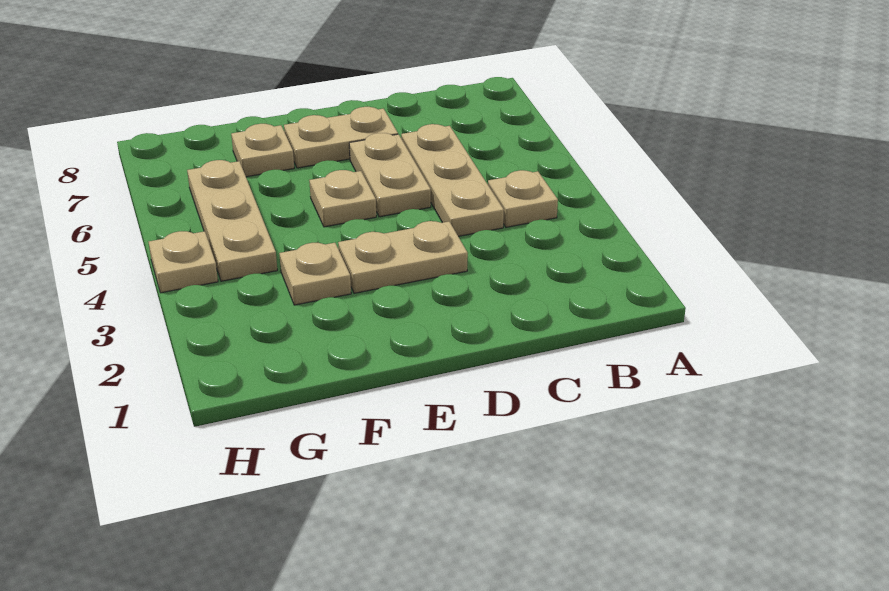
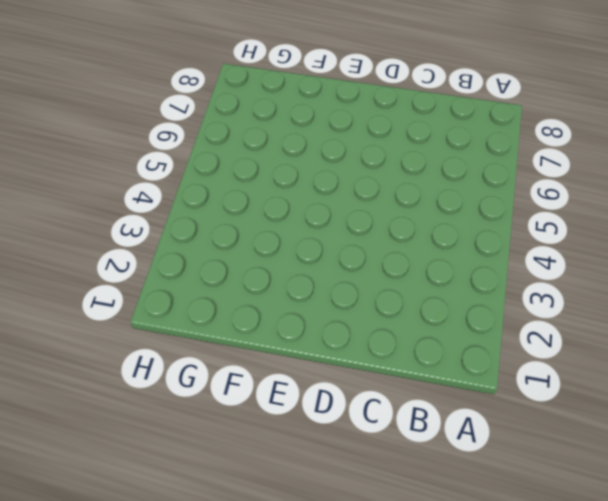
none -> tan plate B4 level 1
none -> tan plate C4:C6 level 1

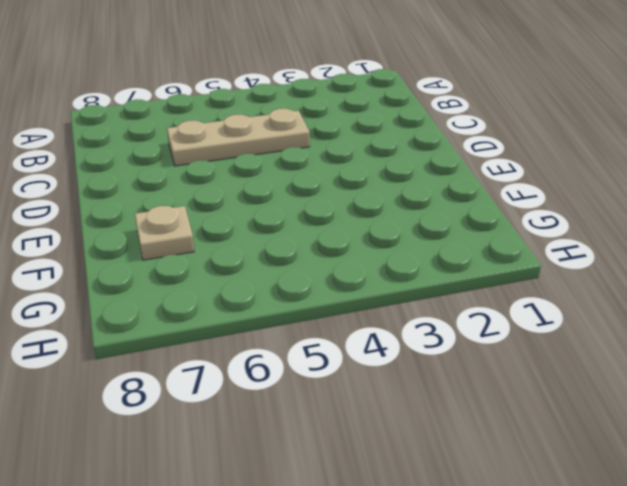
none -> tan plate B4 level 1
none -> tan plate D3:E3 level 1

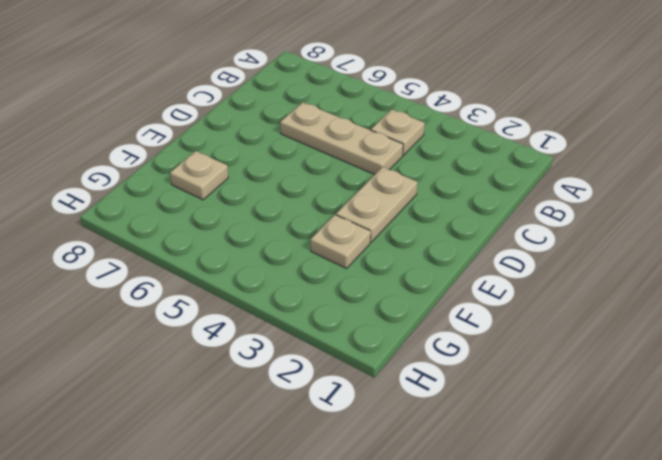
none -> tan plate D5:D6 level 1
none -> tan plate D7:E7 level 1

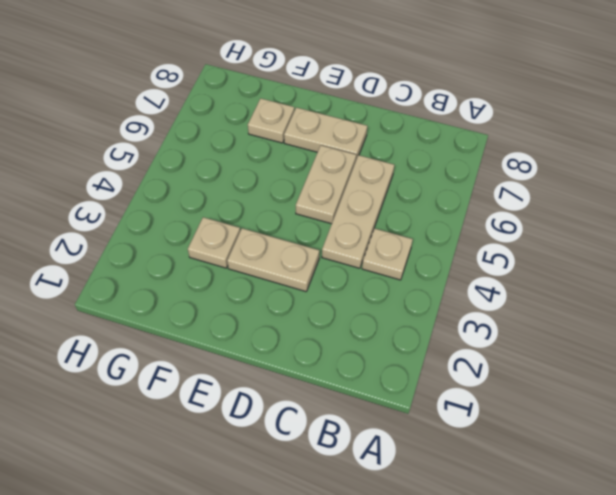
none -> tan plate E5 level 1
none -> tan plate G4:G6 level 1

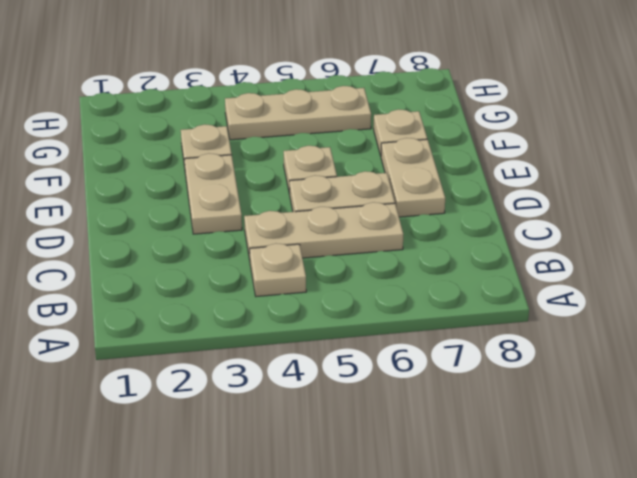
none -> tan plate H4 level 1

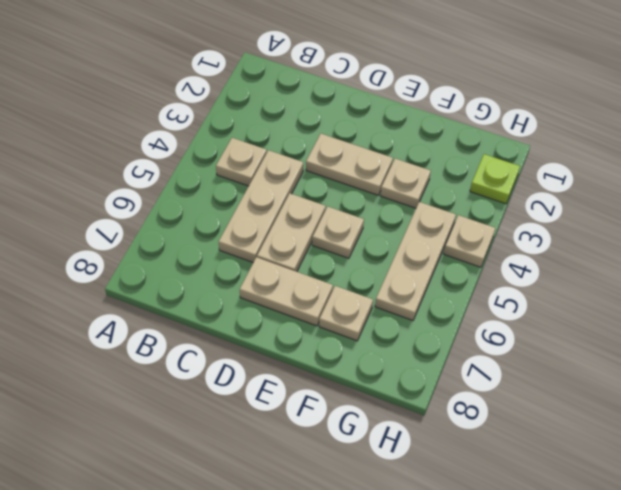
lime plate H2 level 1 -> none

